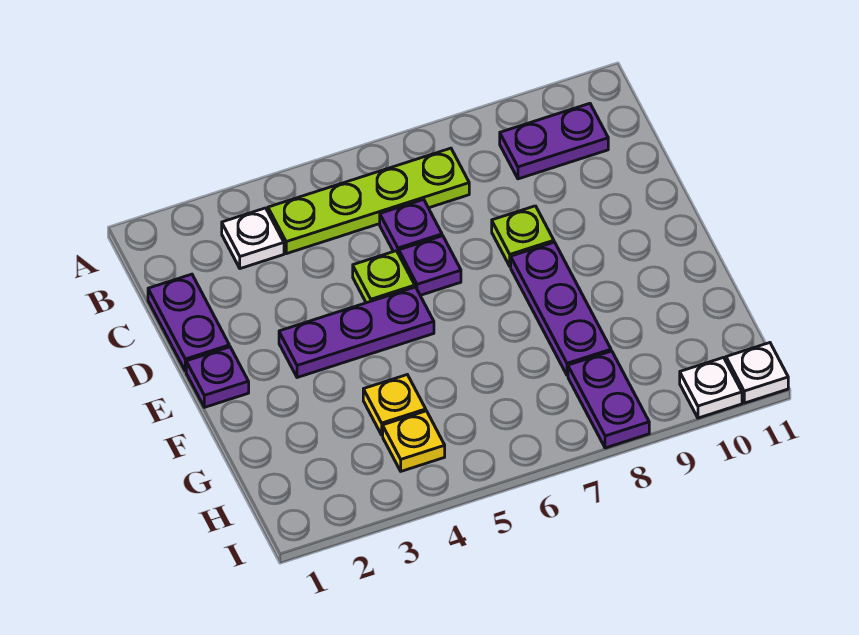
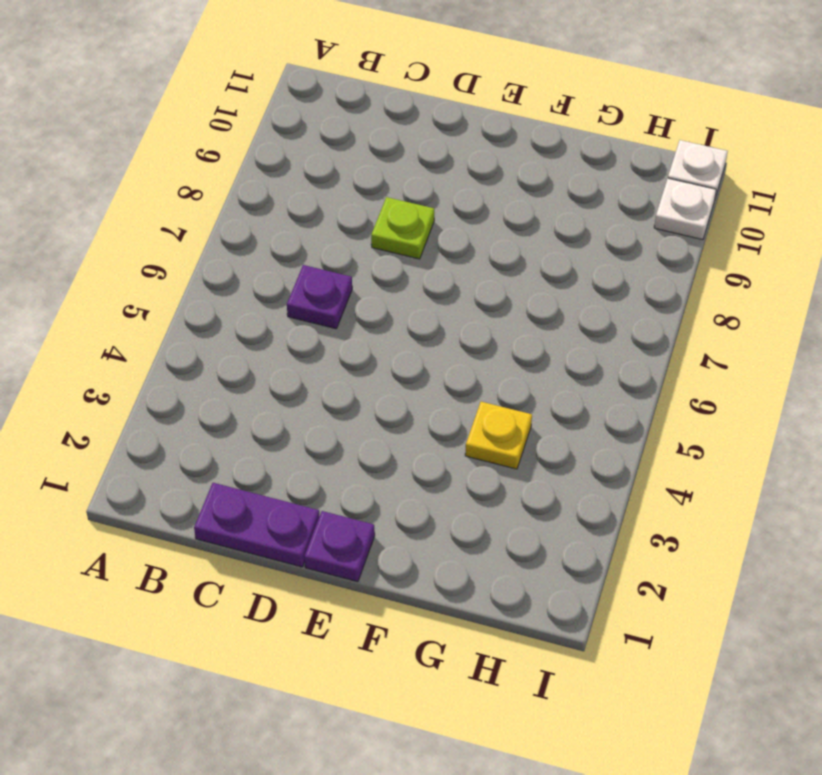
none -> white plate B3 level 1
none -> lime plate B4:B7 level 1
none -> purple plate B9:B10 level 1

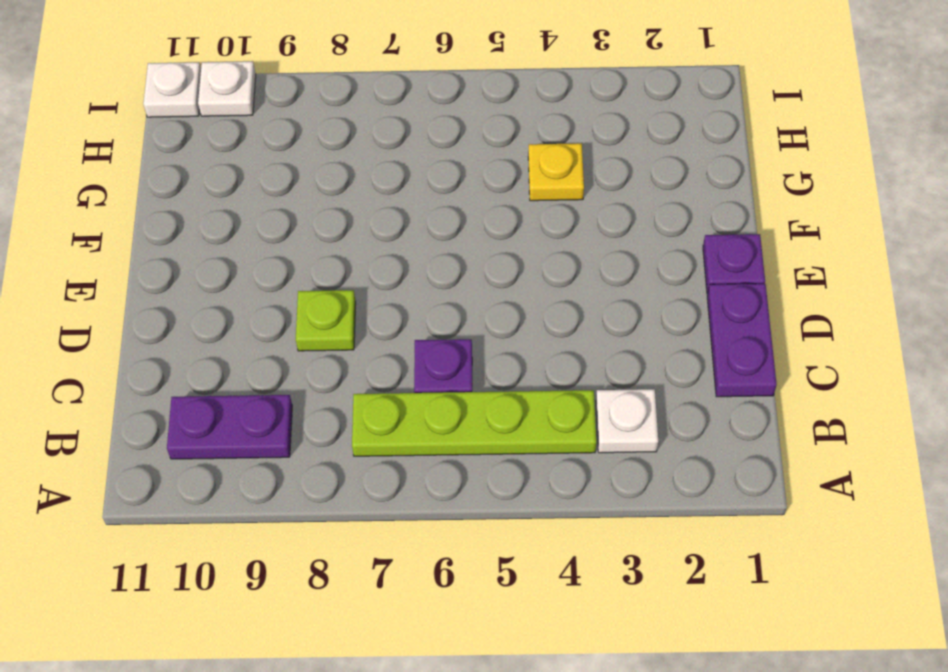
none -> lime plate D5 level 1
none -> purple plate D6 level 1
none -> purple plate E3:E5 level 1

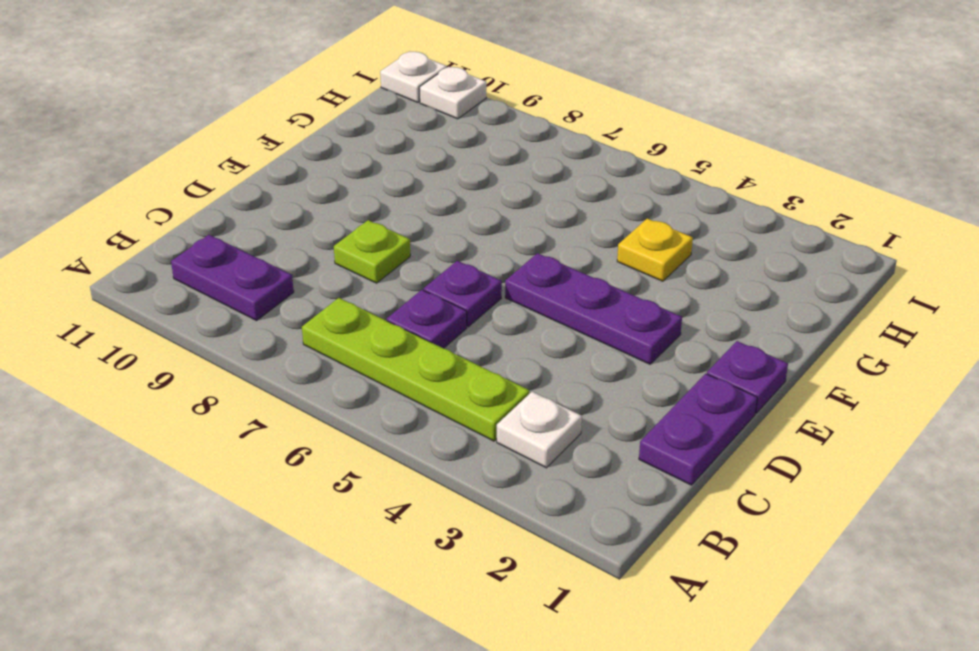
none -> lime plate D5 level 1
none -> purple plate E8:G8 level 1
none -> yellow plate H4 level 1

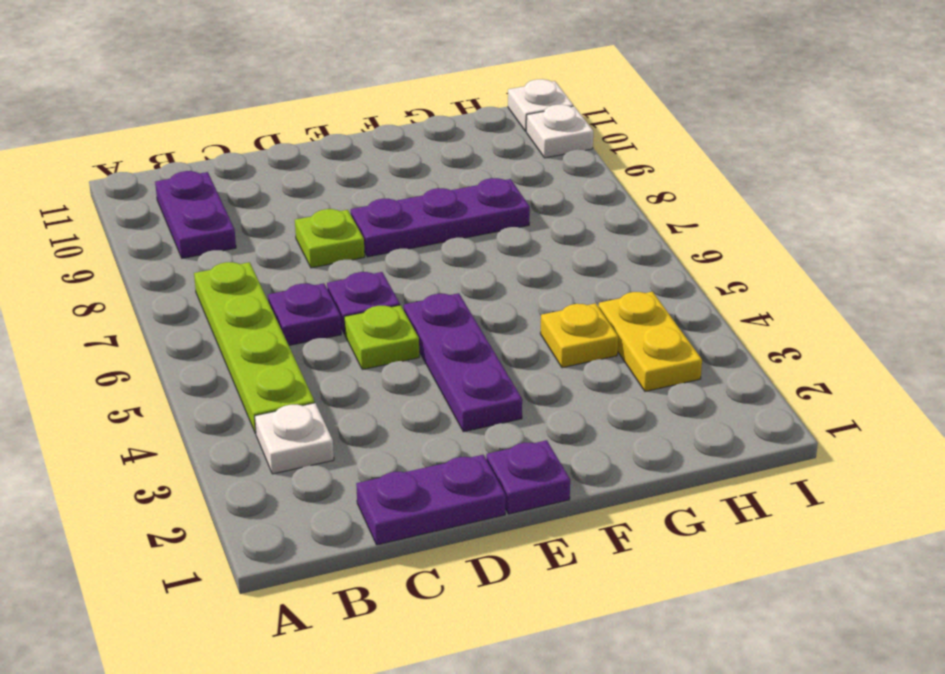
yellow plate H3:H4 level 1 -> yellow plate H4 level 1
none -> purple plate H8:I8 level 1

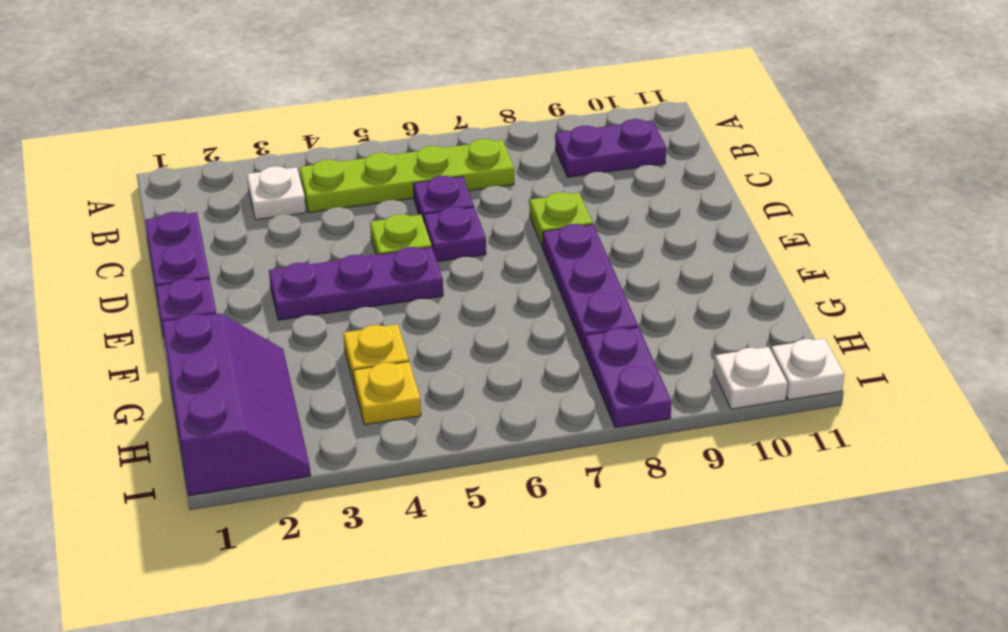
purple slope G1:I2 level 1 top 1 -> none

